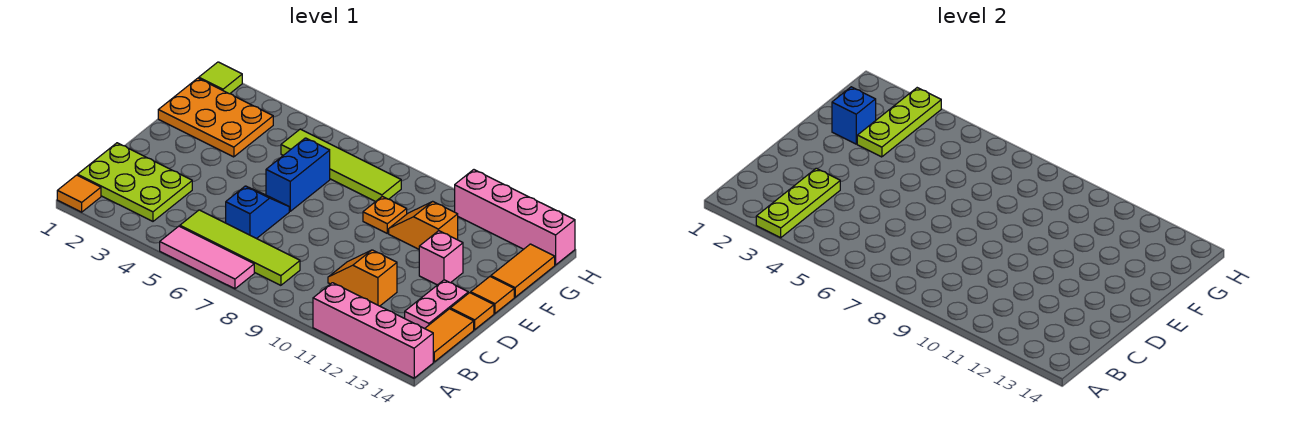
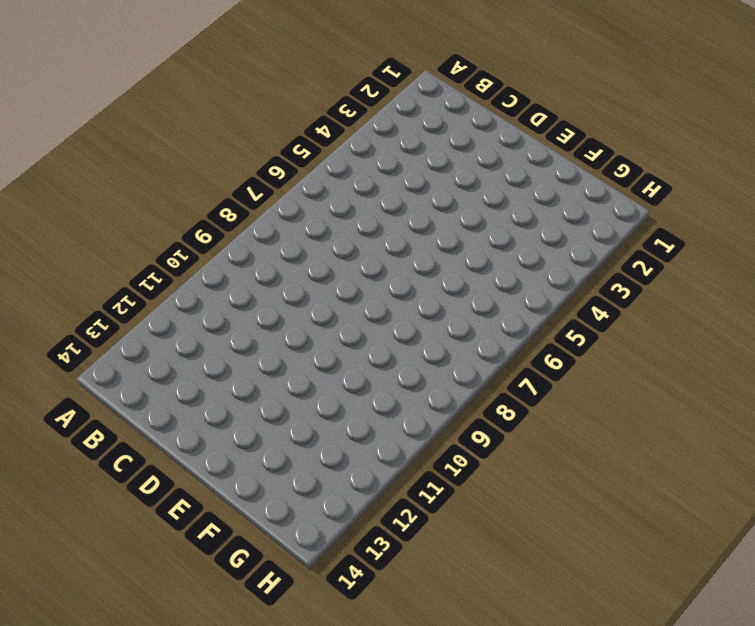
none -> orange tile A1 level 1
none -> pink tile A5:A7 level 1
none -> pink brick A11:A14 level 1

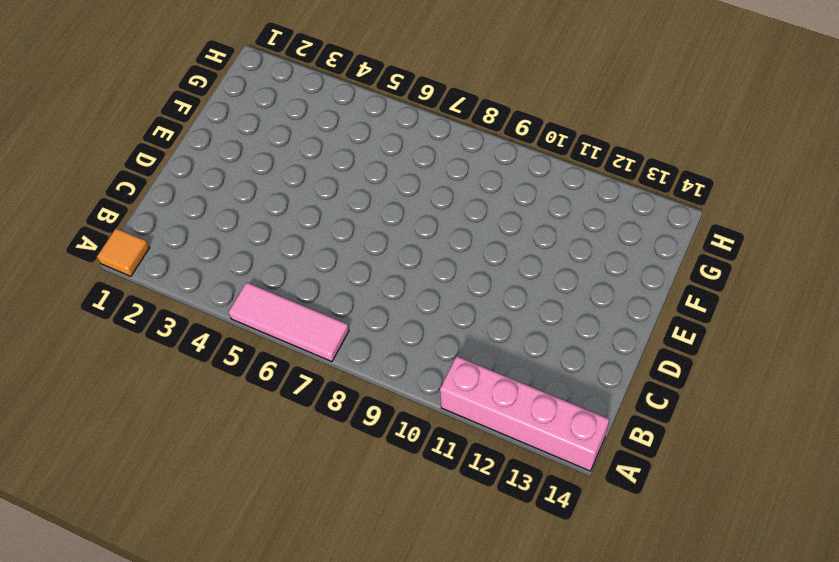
none -> lime plate B1:C3 level 1
none -> lime tile B5:B8 level 1
none -> orange tile B14:C14 level 1

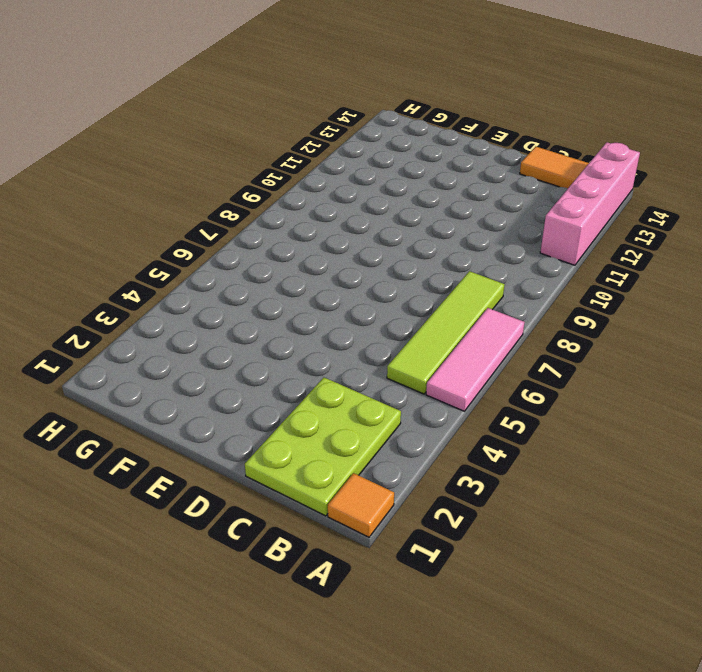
none -> blue slope C6:D6 level 1 top C
none -> orange slope C10:C11 level 1 top 11
none -> pink plate C13:D13 level 1

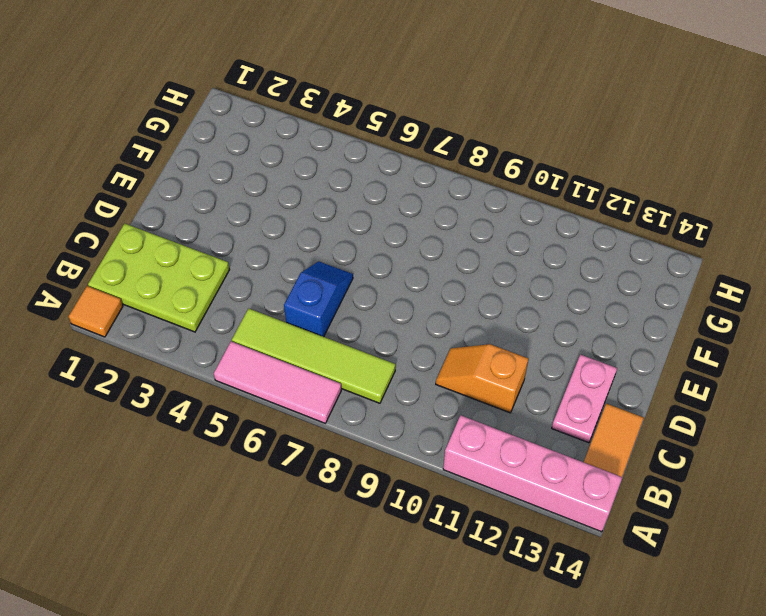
none -> orange tile D14 level 1
none -> blue brick E6:F6 level 1
none -> pink brick E12 level 1

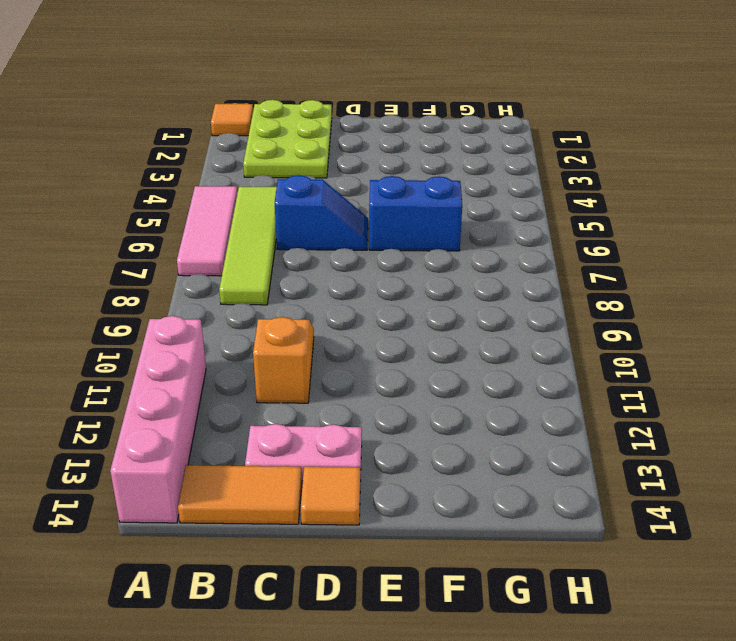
none -> pink brick E12 level 1
none -> orange tile E14 level 1
none -> orange plate F1:G3 level 1

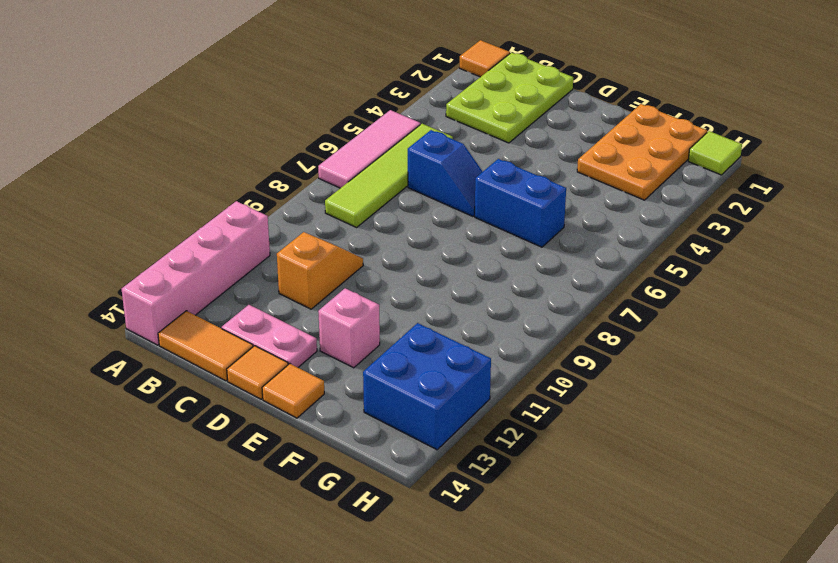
blue brick G12:H13 level 1 -> pink brick H11:H14 level 1
none -> orange plate F9 level 1
none -> orange slope F10:F11 level 1 top 11
none -> orange tile F14:G14 level 1

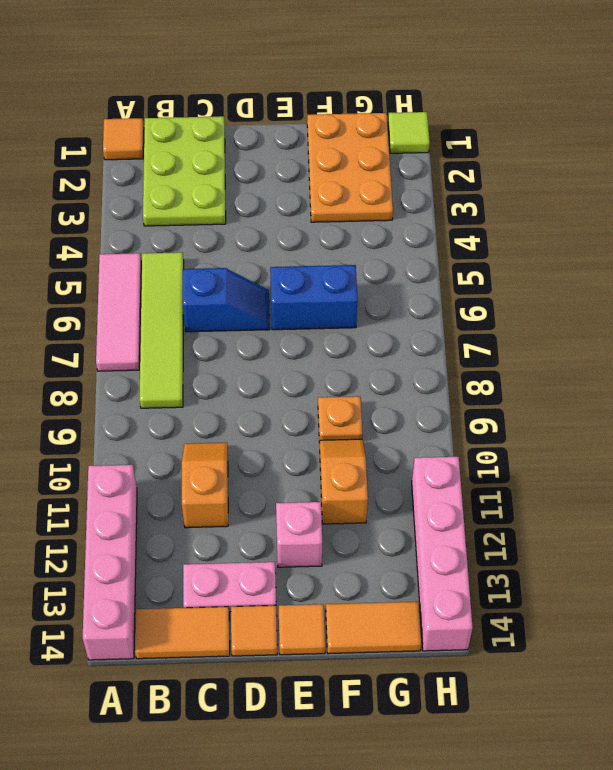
none -> lime tile G5:G8 level 1
none -> lime plate A3:C3 level 2
none -> blue brick F2 level 2

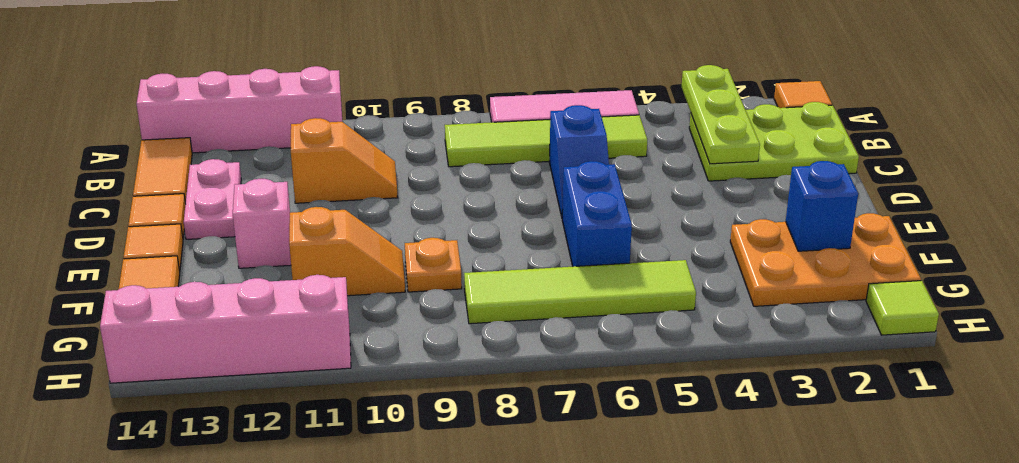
none -> lime plate F3:H3 level 2

